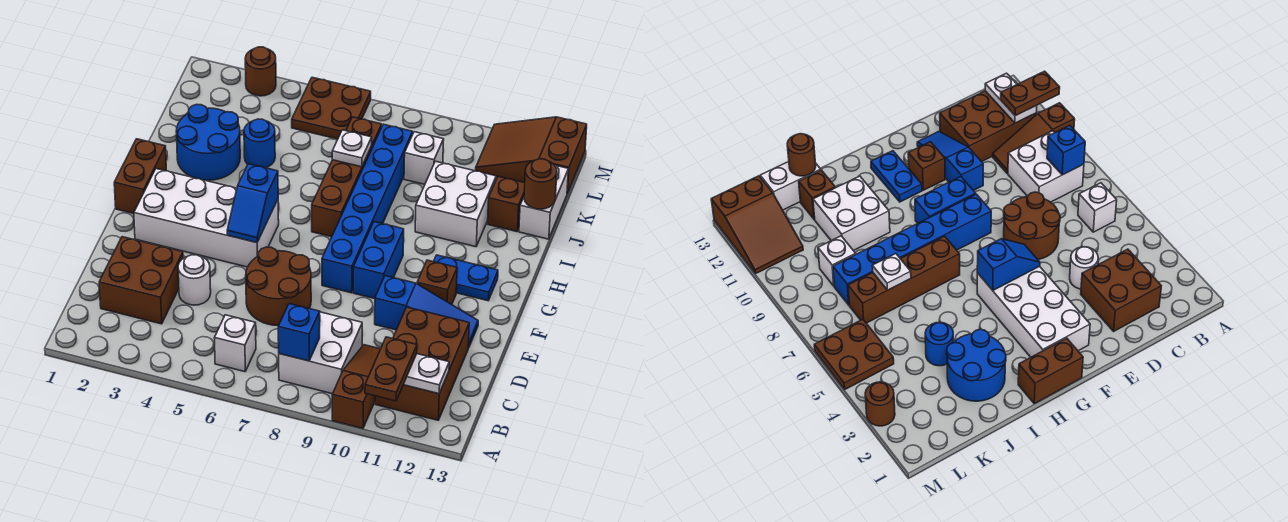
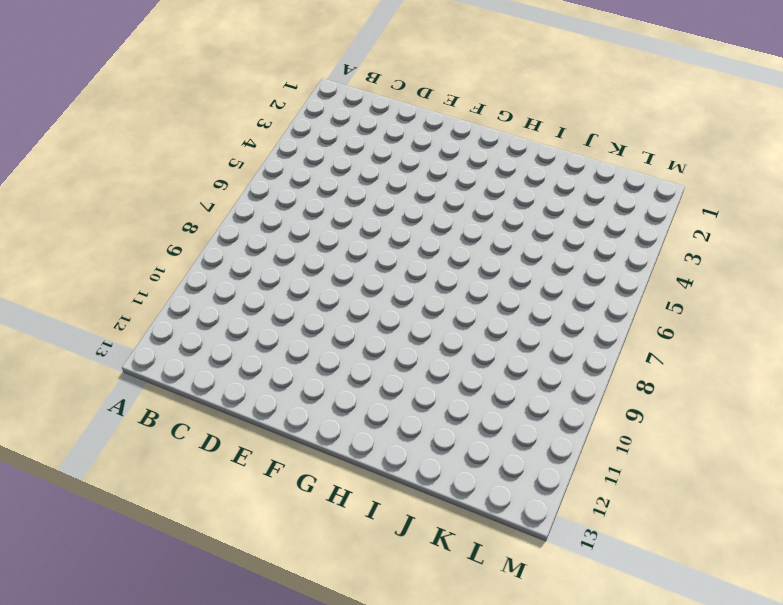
none -> brown slope A10:C10 level 1 top A
none -> white brick B6 level 1
none -> white brick B8:C9 level 1
none -> brown brick B11:D12 level 1

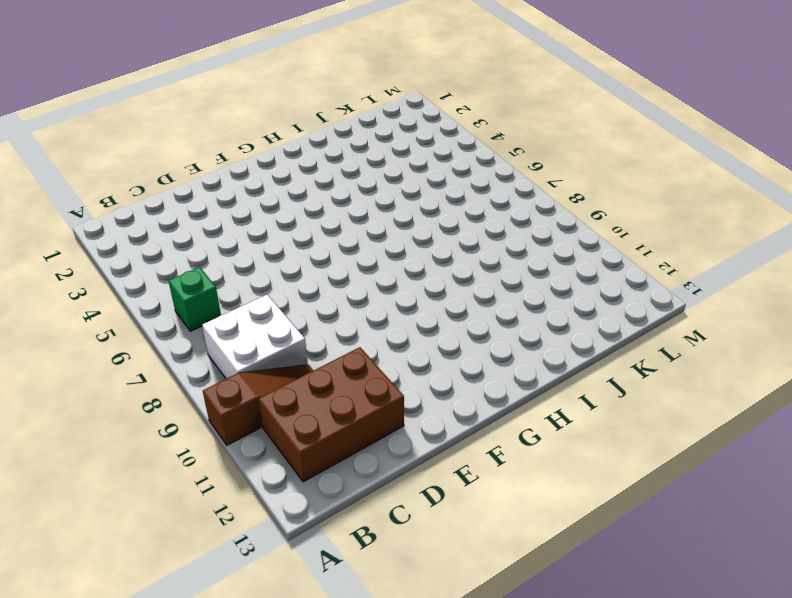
green brick B6 level 1 -> white brick B6 level 1
none -> brown brick C2:D3 level 1
none -> white round brick D4 level 1
none -> brown round brick D6:E7 level 1
none -> blue slope E10:E12 level 1 top 10

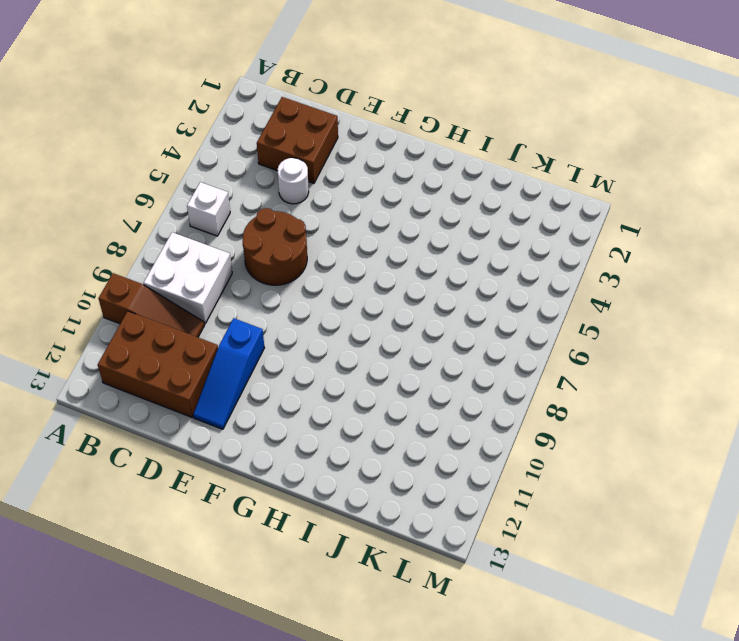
none -> white brick F2:G5 level 1
none -> blue brick F8:K8 level 1
none -> blue brick F9:G9 level 1
none -> brown brick F11 level 1

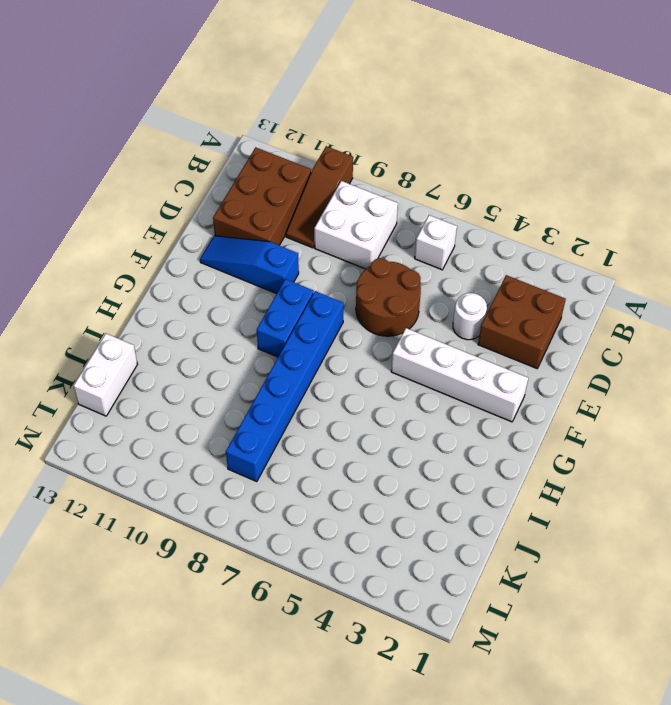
white brick F2:F5 level 1 -> white brick F2:G5 level 1
none -> brown brick F11 level 1
none -> brown brick G1:H1 level 1
none -> blue plate G11:G12 level 1
none -> brown brick H7:K7 level 1

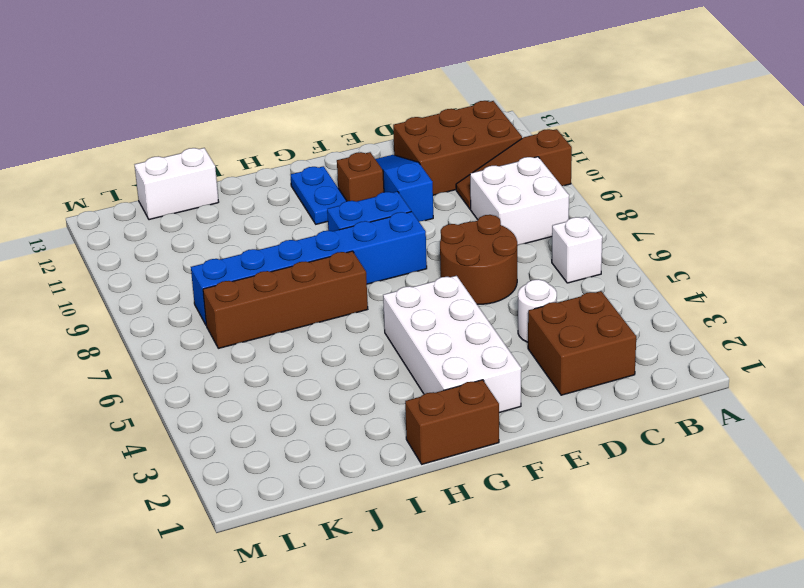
none -> blue round brick I2:J3 level 1
none -> white brick I10:J11 level 1
none -> blue round brick J4 level 1
none -> brown brick J12 level 1

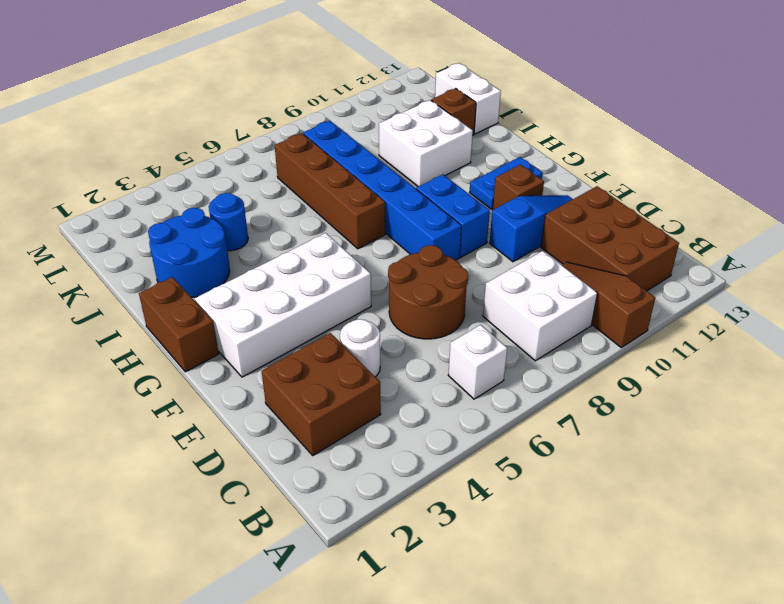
none -> white brick K9 level 1
none -> brown plate L5:M6 level 1
none -> brown slope L11:M13 level 1 top 13
none -> brown round brick M3 level 1

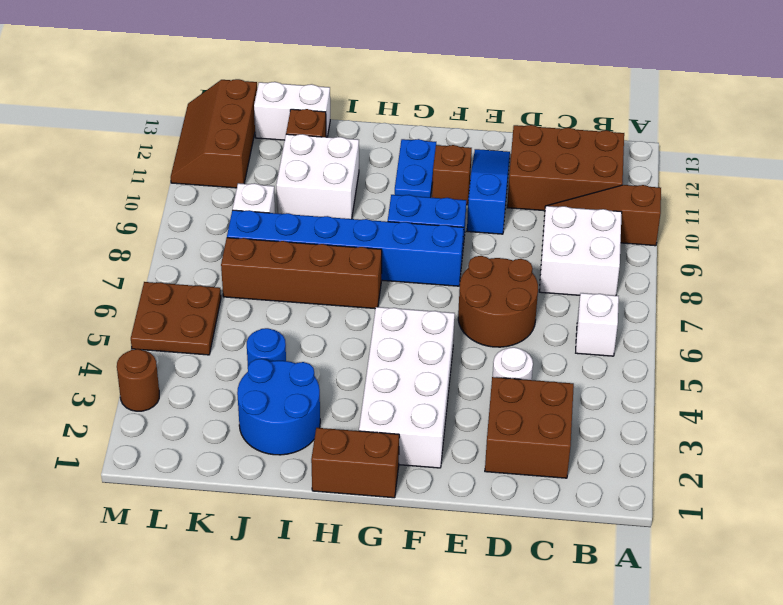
brown slope L11:M13 level 1 top L -> brown slope L11:M13 level 1 top 13
none -> blue brick B8 level 2
none -> white plate B11:B12 level 2
none -> blue slope F5:G5 level 2 top G
none -> white plate J7 level 2

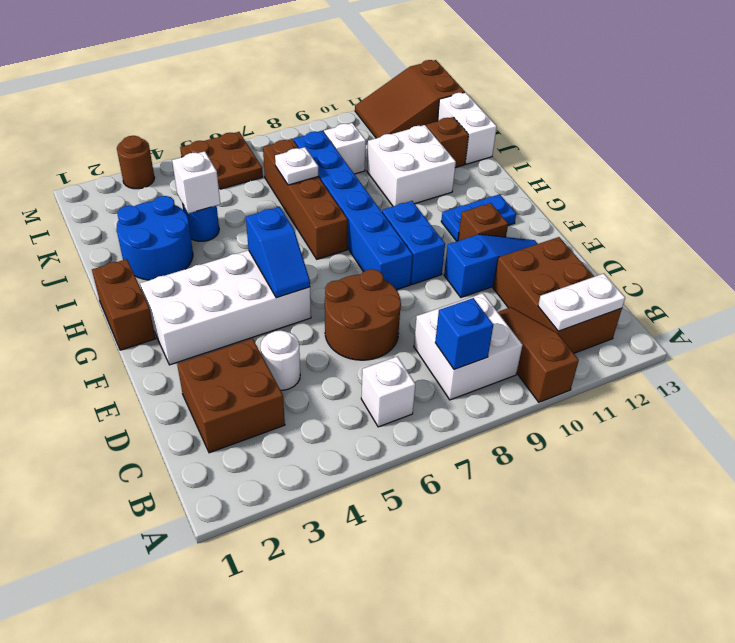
white brick J4 level 2 -> none
none -> brown round brick J13 level 2
none -> brown plate A11:B11 level 3

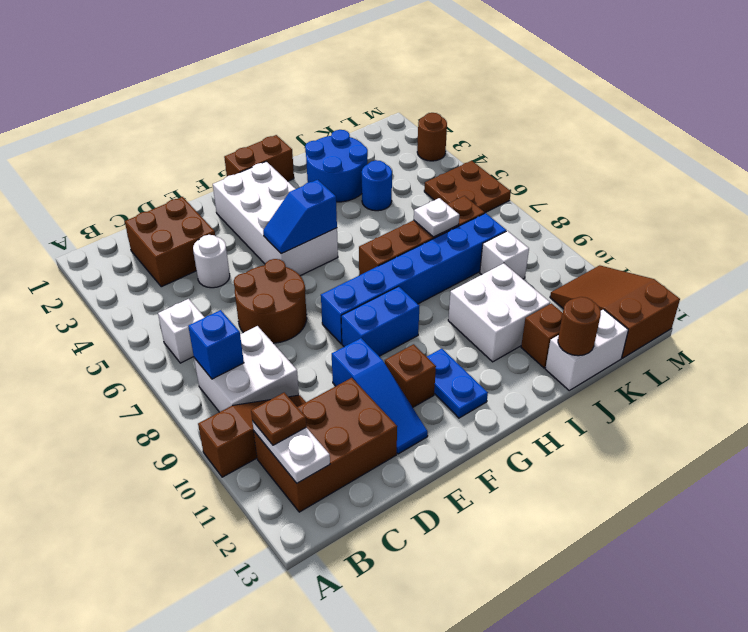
brown plate B11 level 3 -> brown plate A11:B11 level 3

